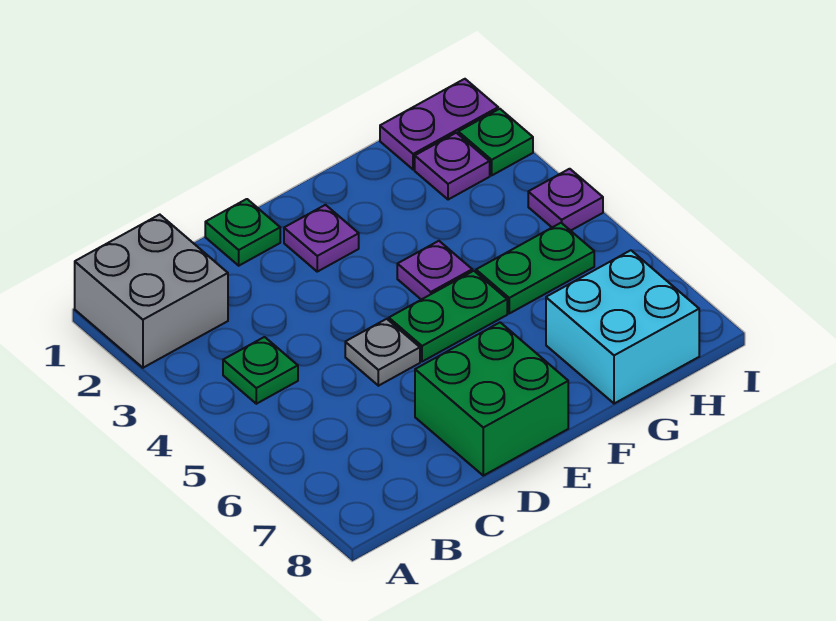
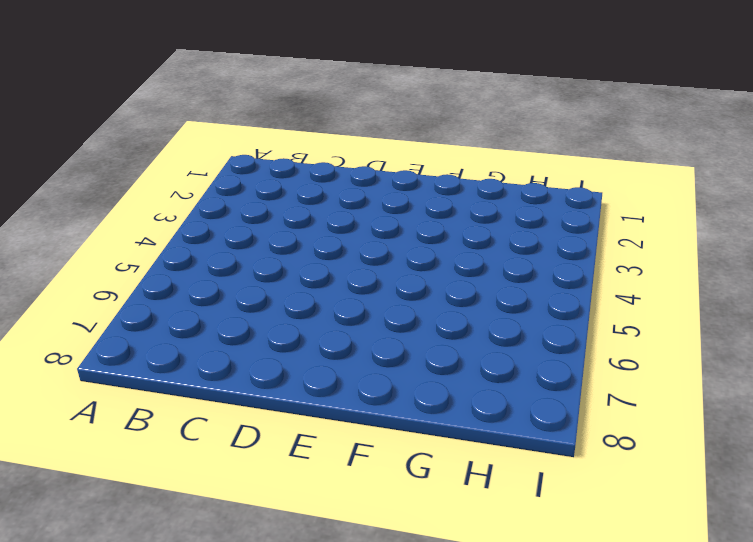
none -> grey brick A1:B2 level 1
none -> green plate B4 level 1
none -> green plate D1 level 1

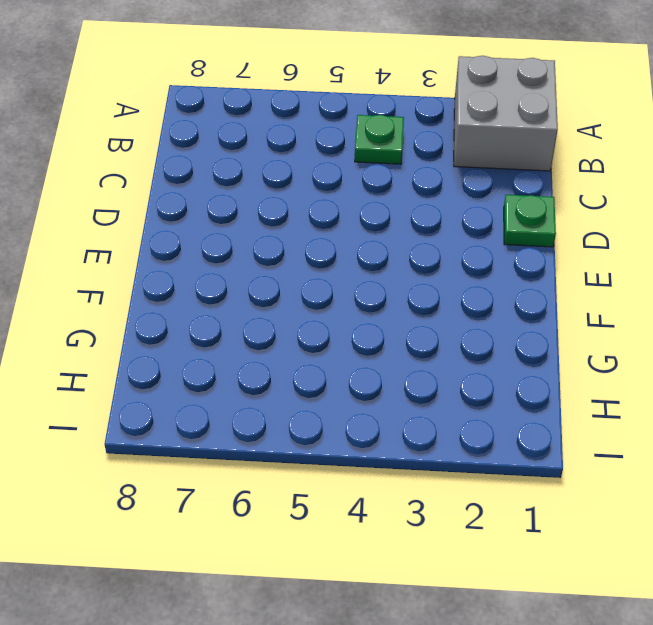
none -> grey plate D5 level 1
none -> green brick D7:E8 level 1
none -> purple plate E2 level 1

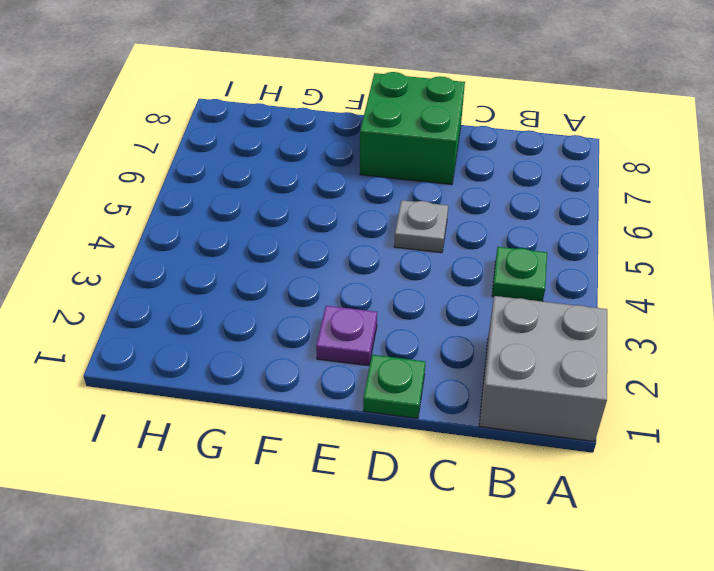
none -> green plate E5:F5 level 1
none -> purple plate F4 level 1
none -> green plate G5:H5 level 1

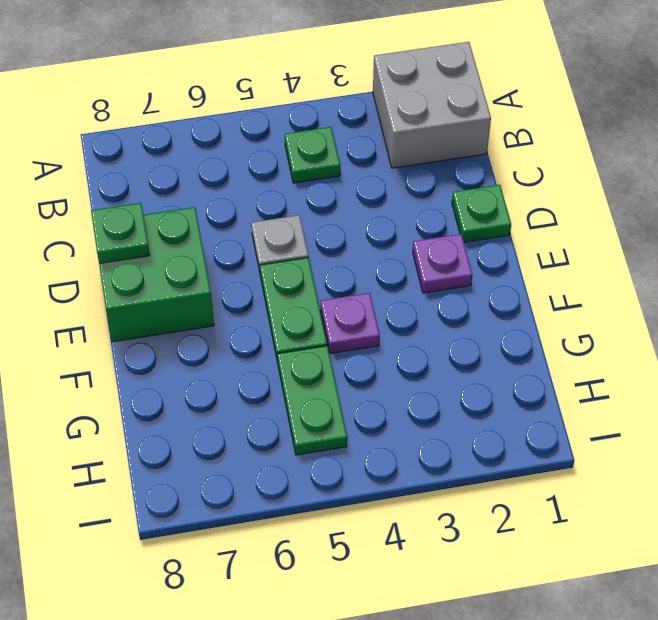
green plate D8 level 2 -> green plate I2 level 1
none -> cyan brick G7:H8 level 1
none -> purple plate H1:I1 level 1
none -> purple plate H2 level 1

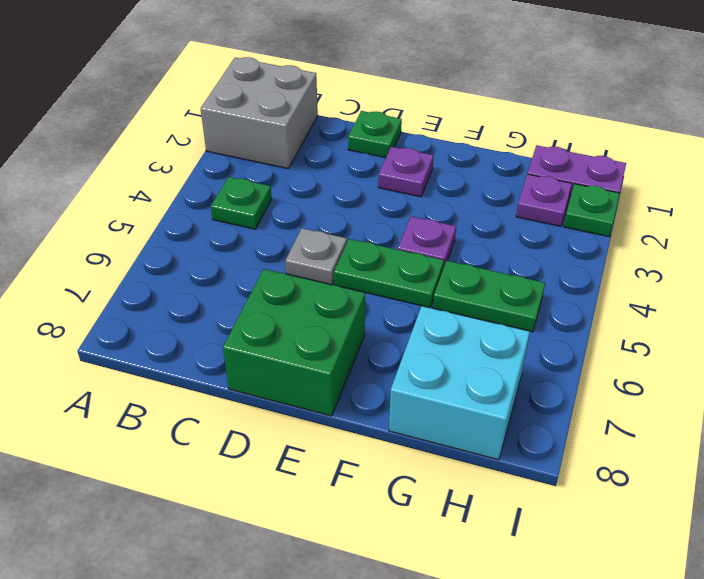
none -> purple plate I4 level 1

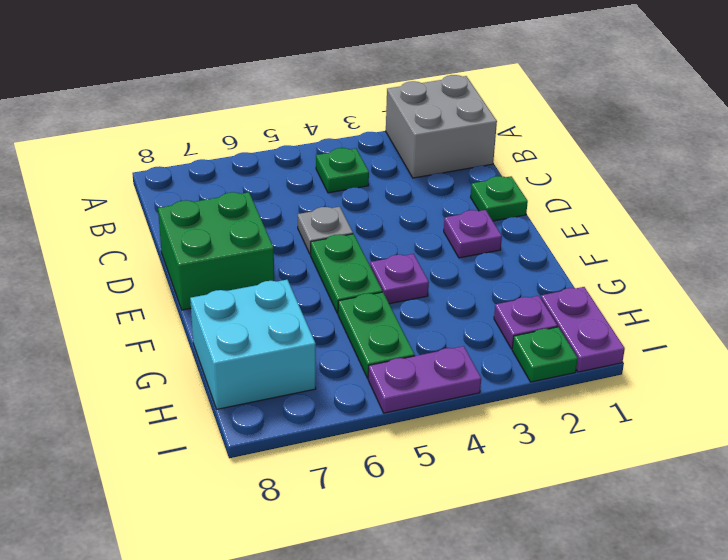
purple plate I4:I5 level 1 -> purple plate I4 level 1

